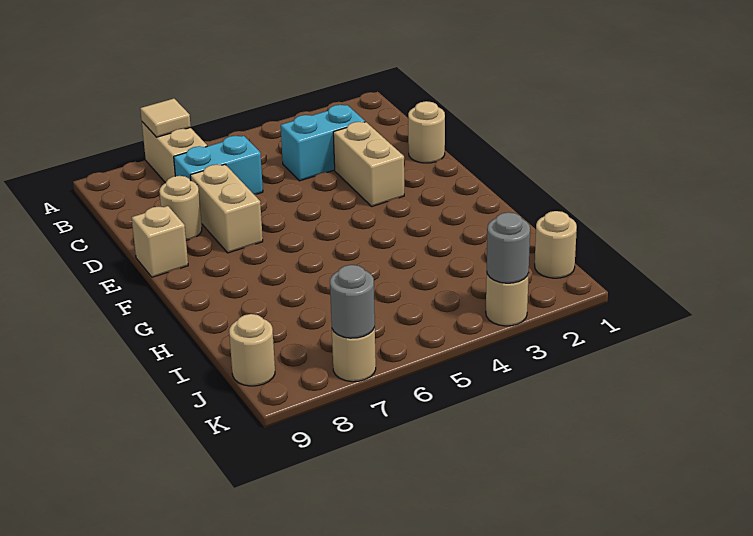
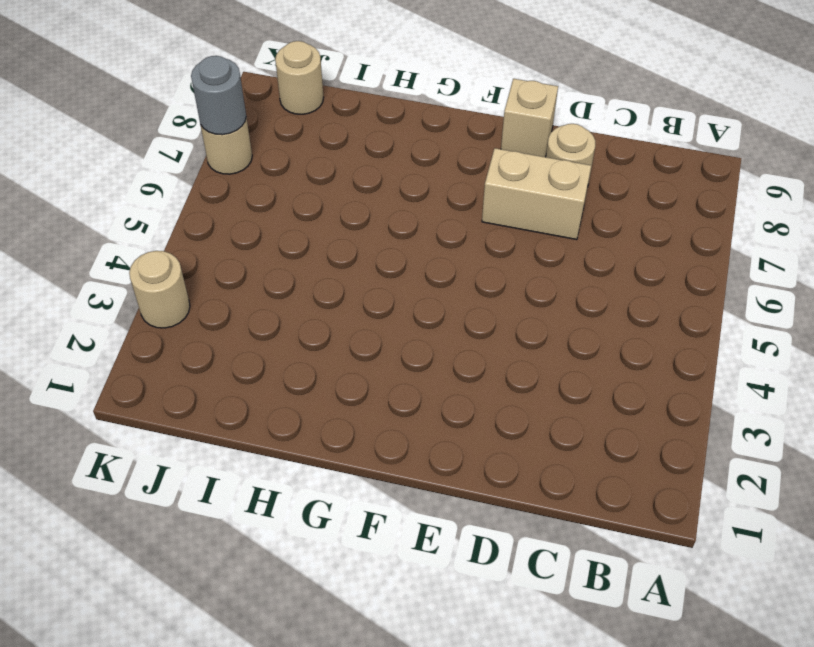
none -> tan brick A7:B7 level 1
none -> cyan brick C3:C4 level 1
none -> cyan brick C6:C7 level 1

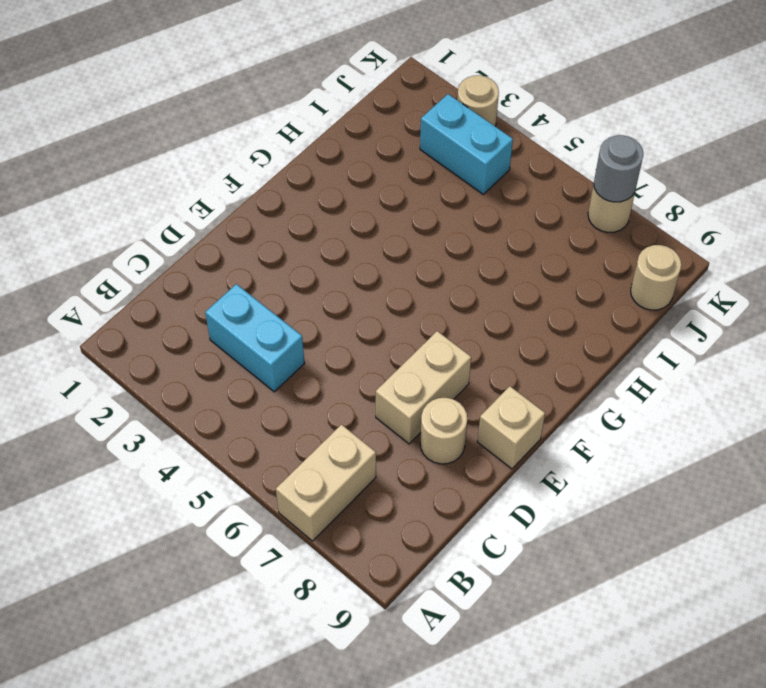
cyan brick J3:J4 level 1 -> cyan brick C6:C7 level 1
none -> tan round brick D1 level 1
none -> tan brick D3:E3 level 1
none -> tan round brick J1 level 1

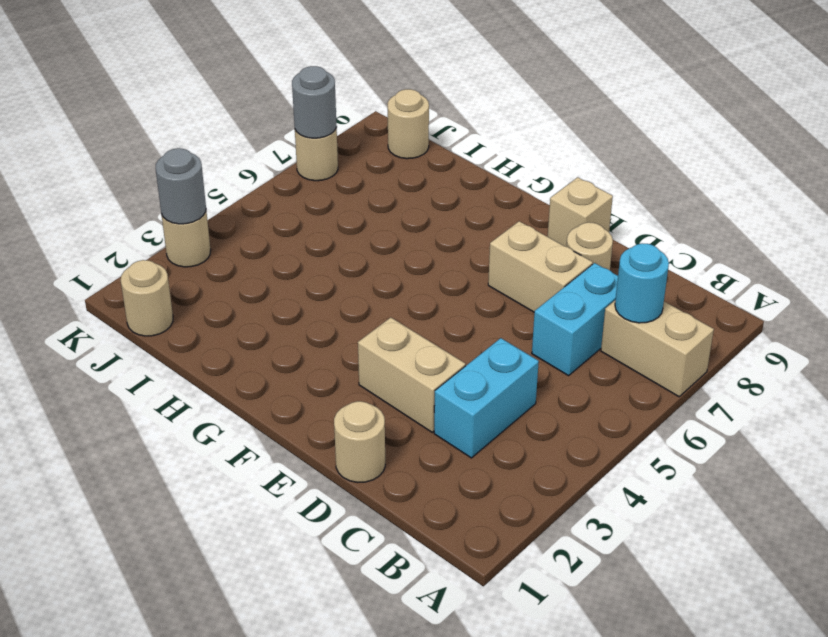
cyan round brick B7 level 2 -> none
none -> tan tile A7 level 2

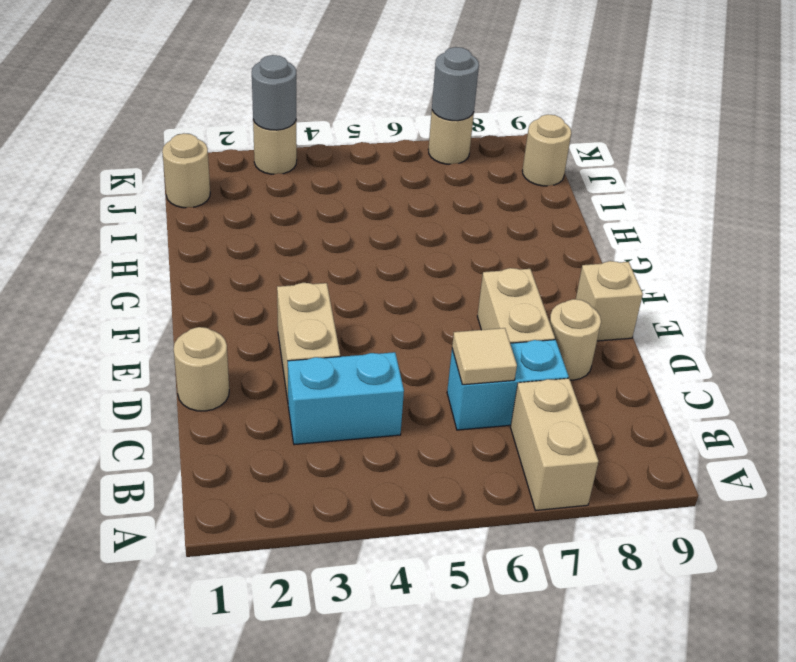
tan tile C6 level 2 -> tan tile A7 level 2

